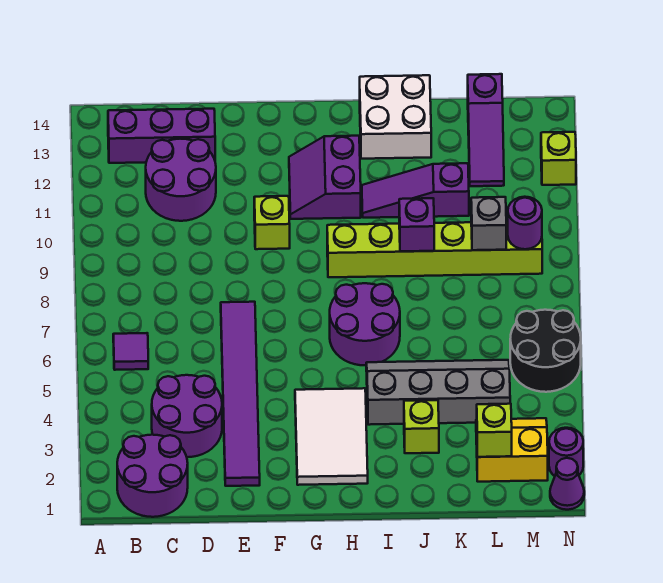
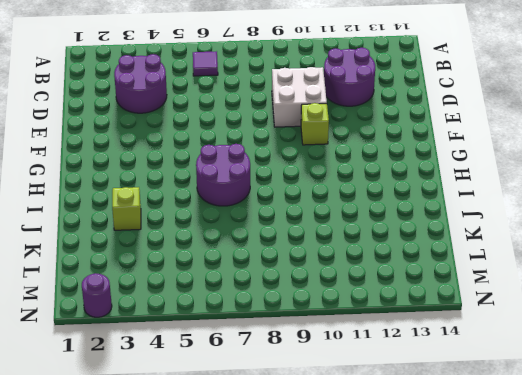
white brick D9:E10 level 1 -> white brick I13:J14 level 1
none -> purple round brick B1:C2 level 1
none -> purple brick B13:D13 level 1
none -> purple tile E2:E7 level 1

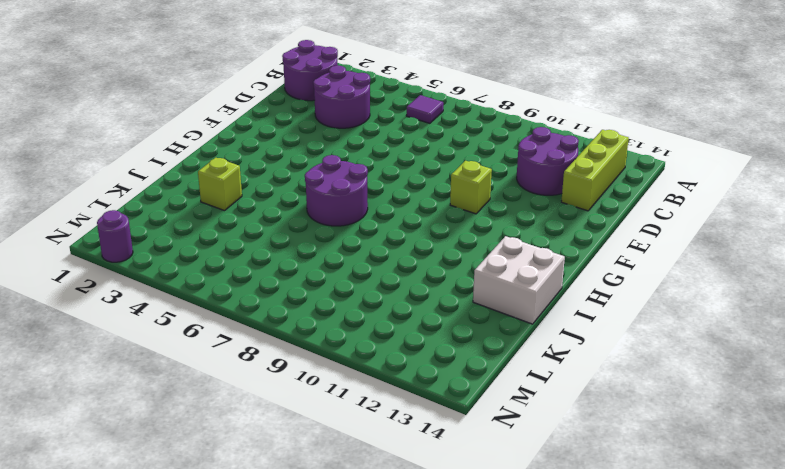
lime brick B13:D13 level 1 -> purple brick B13:D13 level 1
none -> purple tile E2:E7 level 1
none -> white tile G2:H4 level 1
none -> purple slope G11:H12 level 1 top H

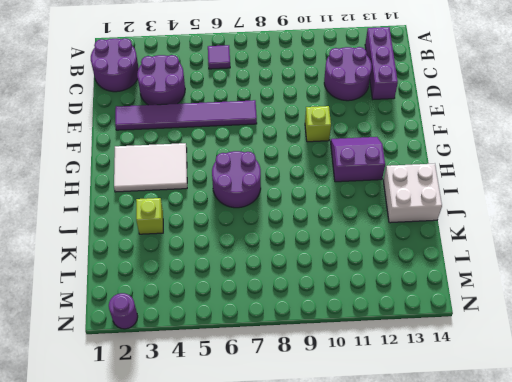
none -> lime brick H9:M9 level 1
none -> grey slope I4:L5 level 1 top 4
none -> purple slope I11:K11 level 1 top K

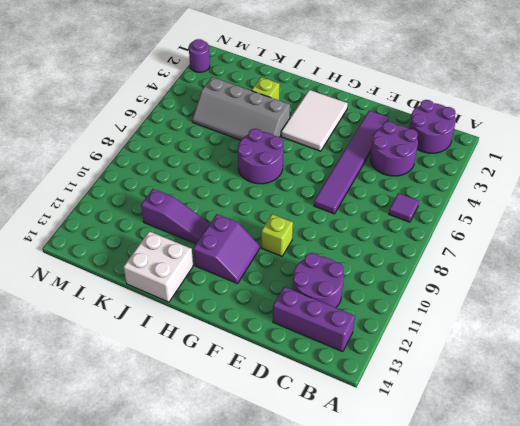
none -> lime brick H9:M9 level 1
none -> yellow slope L2:M3 level 1 top 2
none -> purple slope L12:L14 level 1 top 14

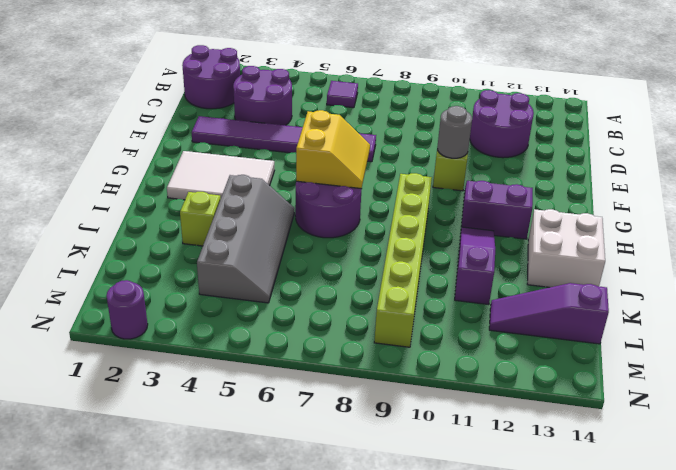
grey round brick F10 level 2 -> none
yellow slope G6:H7 level 2 top 6 -> yellow slope L2:M3 level 1 top 2
none -> purple brick B13:D13 level 1
none -> black round brick M5:N6 level 1
none -> purple cone N1 level 1

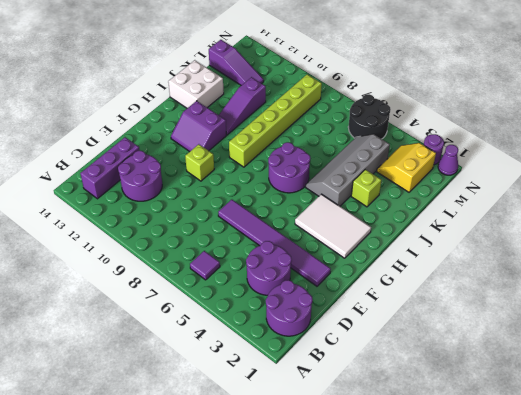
none -> lime brick N12 level 1
none -> purple brick J9 level 2
none -> lime brick L2 level 2

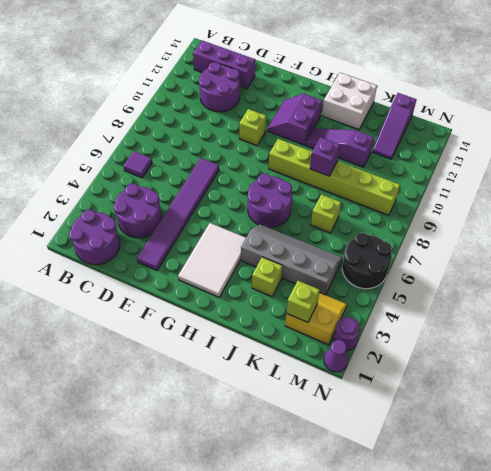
lime brick K7 level 1 -> lime brick N12 level 1
none -> grey brick L9 level 2
none -> purple round brick M9 level 2

